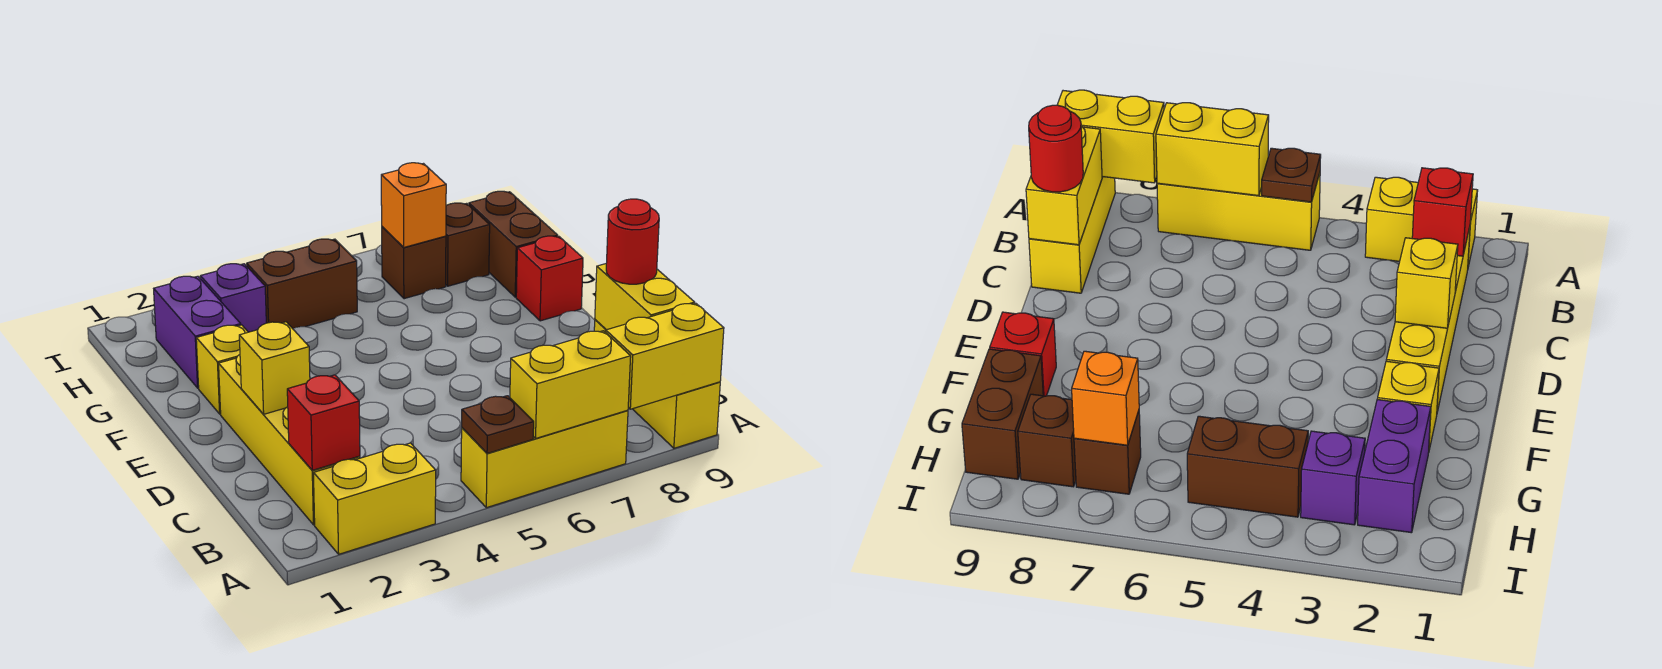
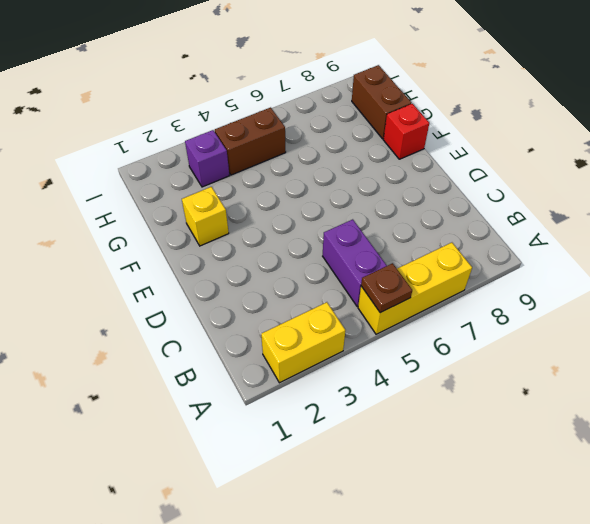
purple brick B5:C5 level 1 -> purple brick G2:H2 level 1
none -> yellow brick A9:C9 level 1
none -> yellow brick B2:E2 level 1
none -> brown brick H7 level 1

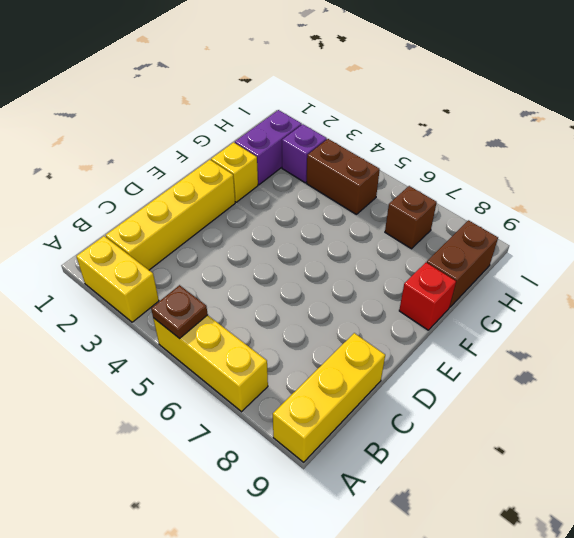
none -> brown brick H8 level 1
none -> yellow brick A6:A7 level 2
none -> yellow brick A8:A9 level 2

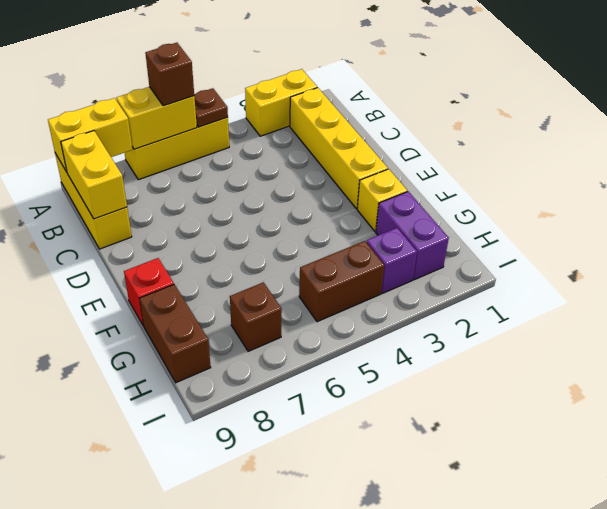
brown brick A6 level 3 -> brown brick H8 level 1
none -> red brick B2 level 2
none -> yellow brick D2 level 2
none -> orange brick H7 level 2

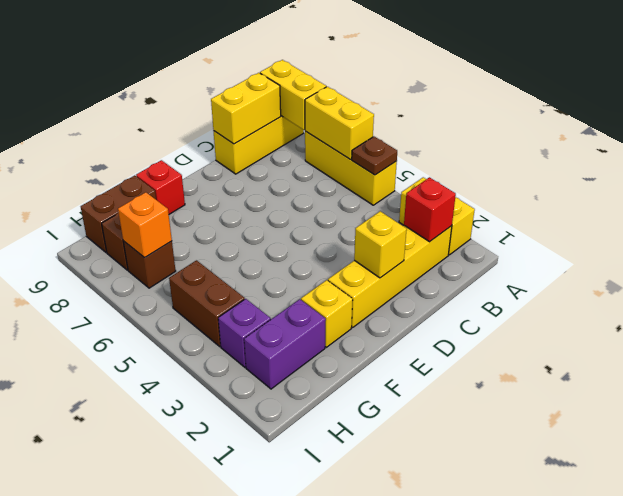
none -> red round brick C9 level 3

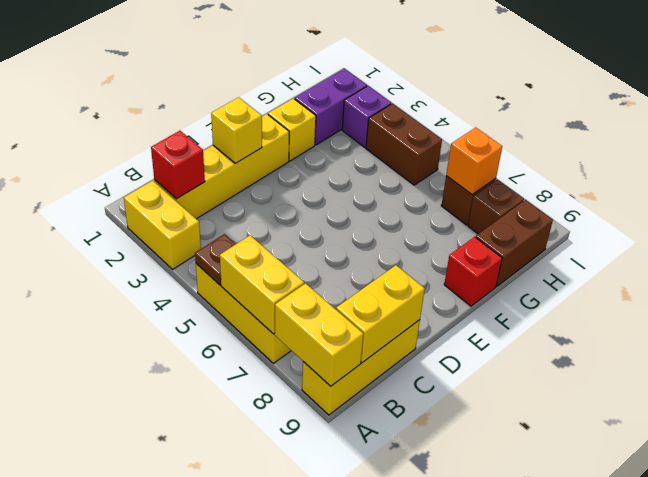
none -> red round brick C9 level 3

